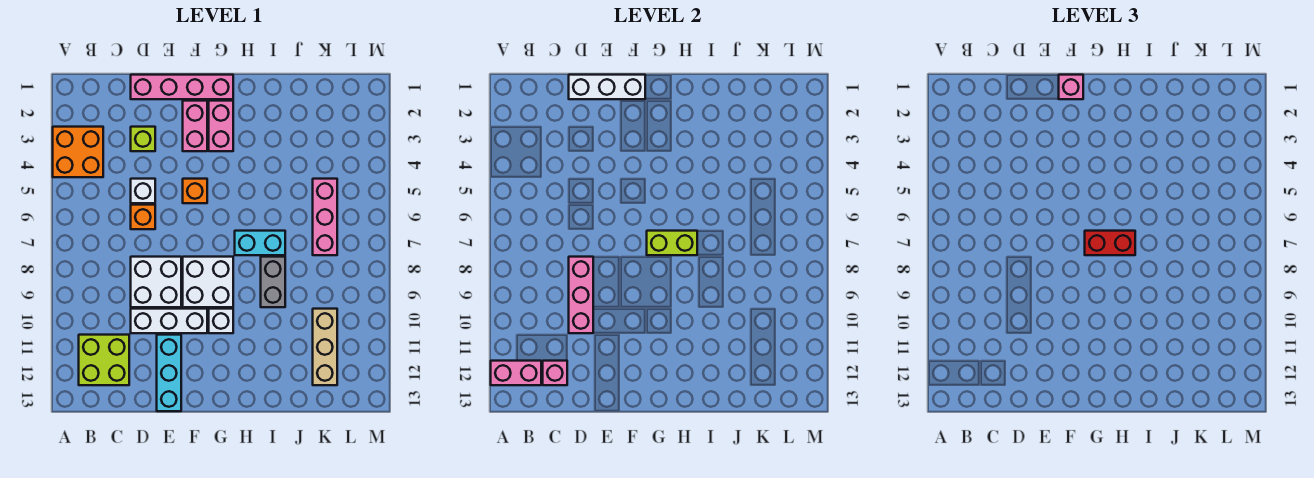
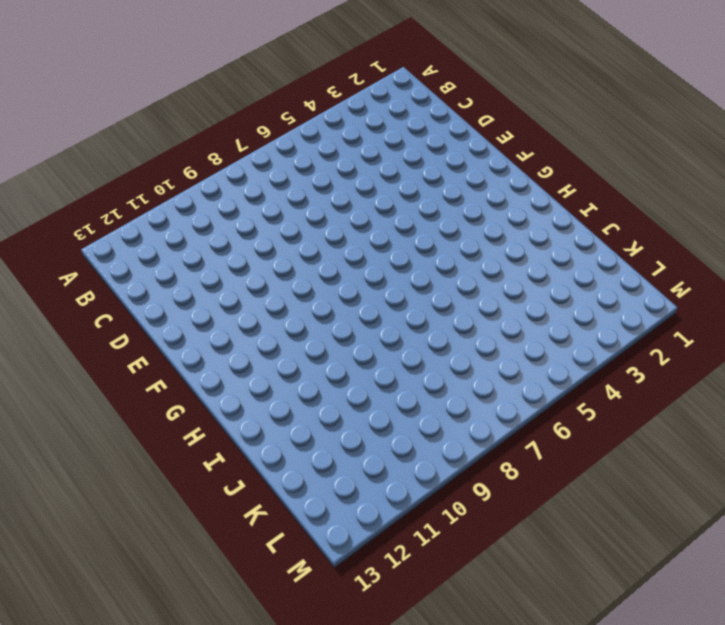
none -> orange brick A3:B4 level 1
none -> lime brick B11:C12 level 1
none -> pink brick D1:G1 level 1

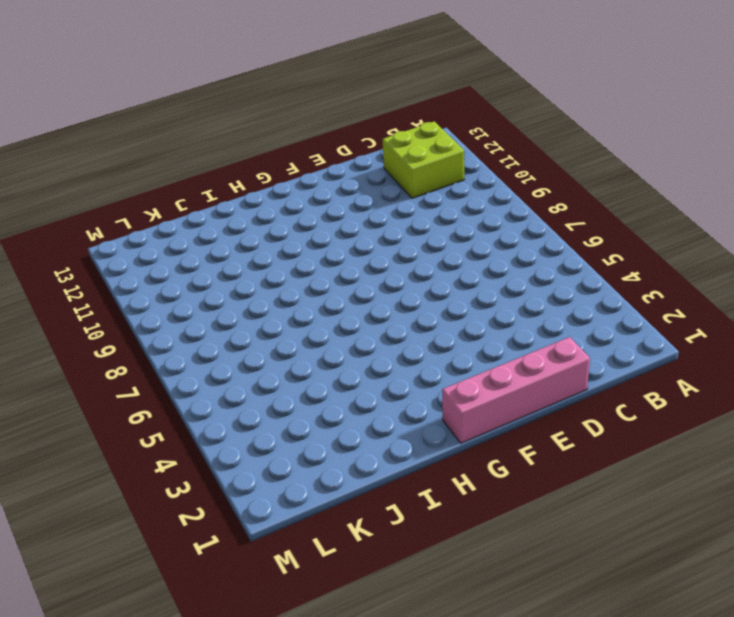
none -> orange brick A3:B4 level 1
none -> lime brick D3 level 1
none -> white brick D5 level 1

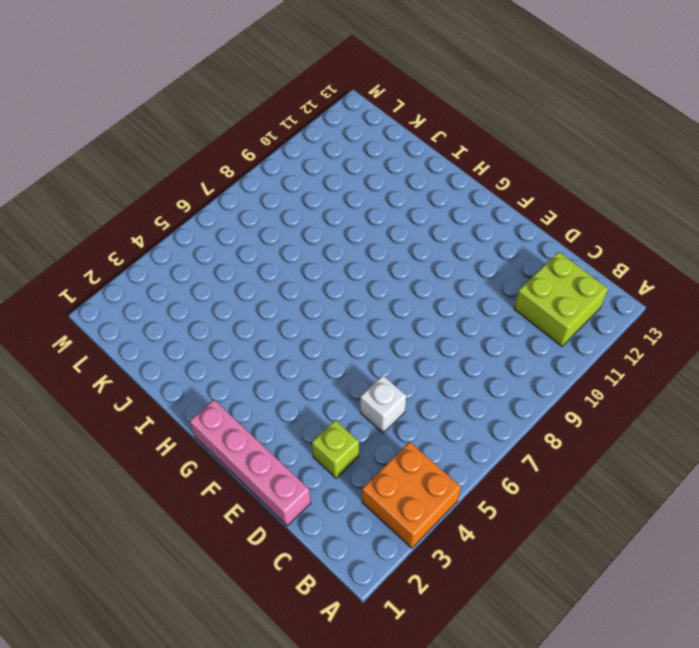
none -> orange brick D6 level 1
none -> white brick D8:E9 level 1
none -> white brick D10:F10 level 1

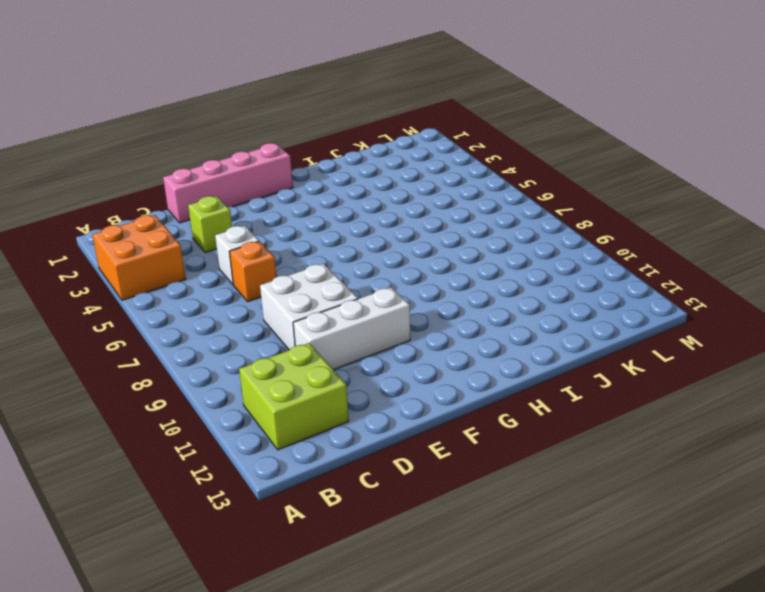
none -> cyan brick E11:E13 level 1
none -> pink brick F2:F3 level 1
none -> orange brick F5 level 1

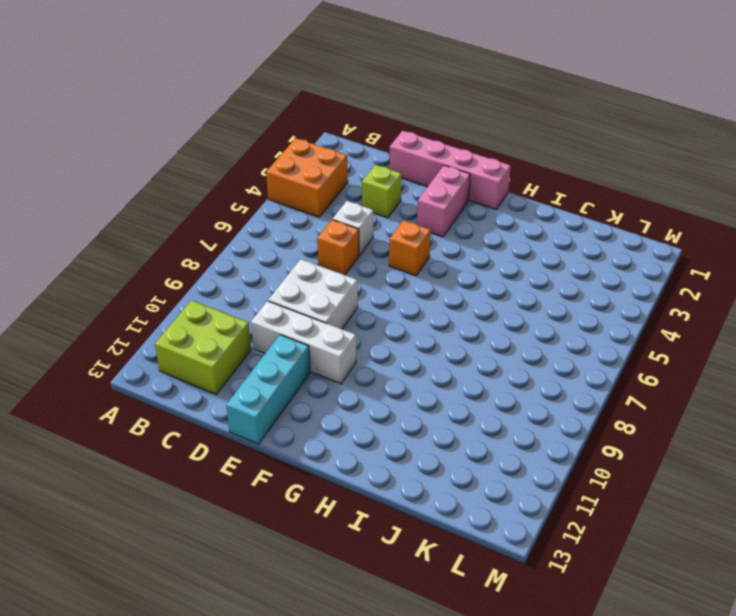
none -> white brick F8:G9 level 1
none -> pink brick G2:G3 level 1
none -> white brick G10 level 1

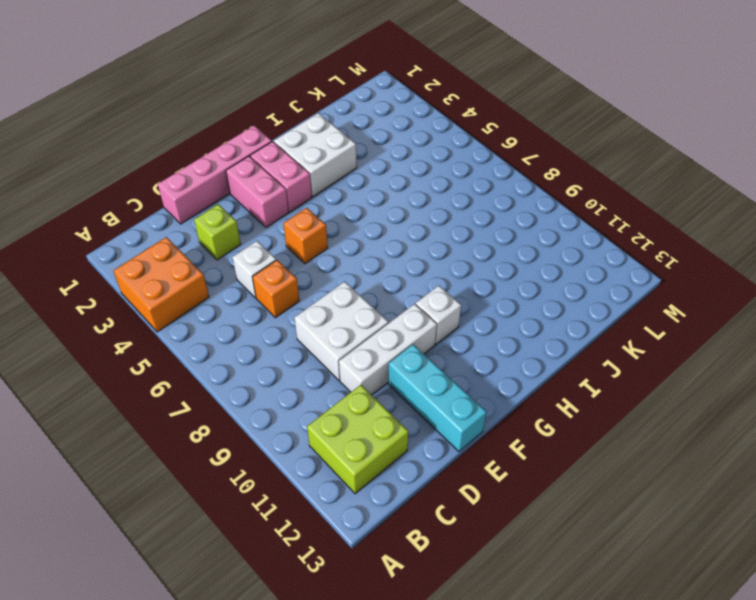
white brick H2:I3 level 1 -> white brick F8:G9 level 1
none -> cyan brick H7:I7 level 1
none -> grey brick I8:I9 level 1
none -> pink brick K5:K7 level 1

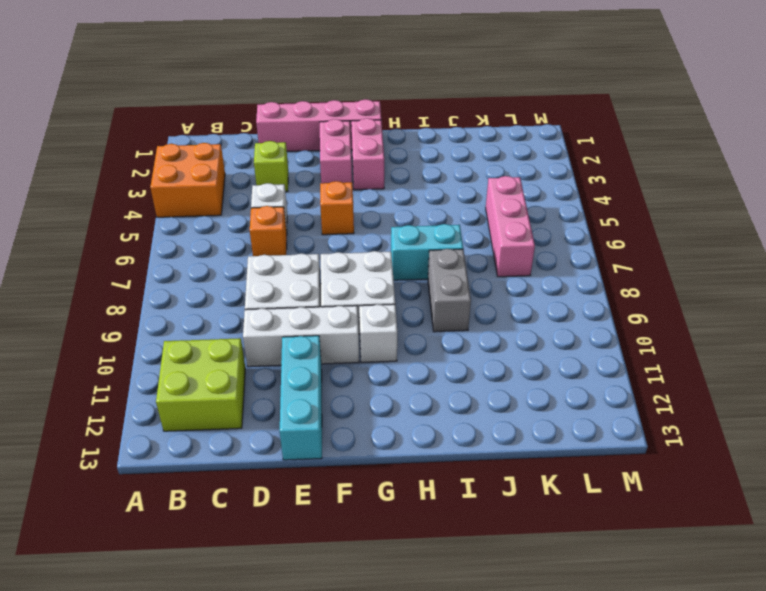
none -> tan brick K10:K12 level 1
none -> pink brick A12:B12 level 2
none -> pink brick C12 level 2

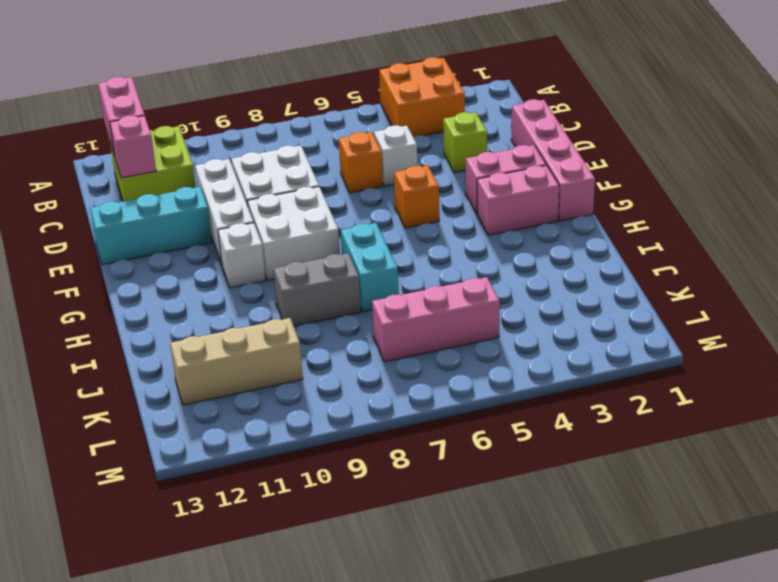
none -> white brick D1:F1 level 2
none -> pink brick D8:D10 level 2
none -> lime brick G7:H7 level 2

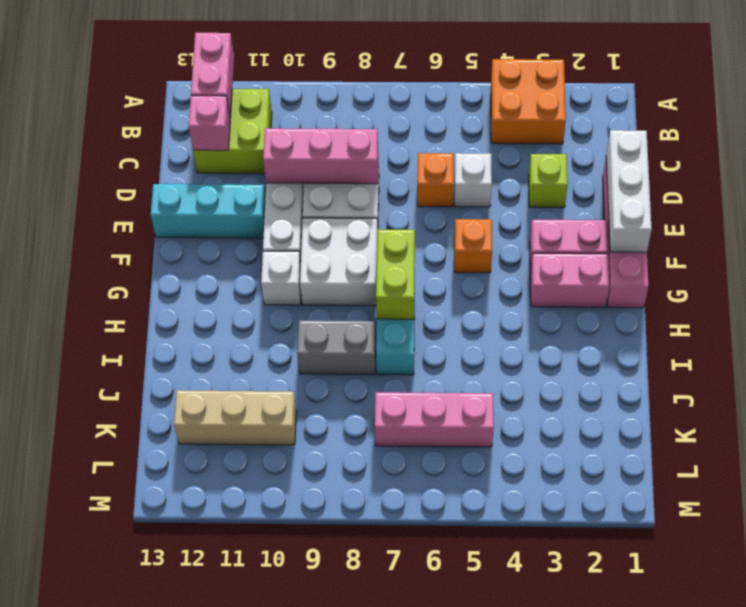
none -> pink brick F1 level 3
none -> red brick G7:H7 level 3

